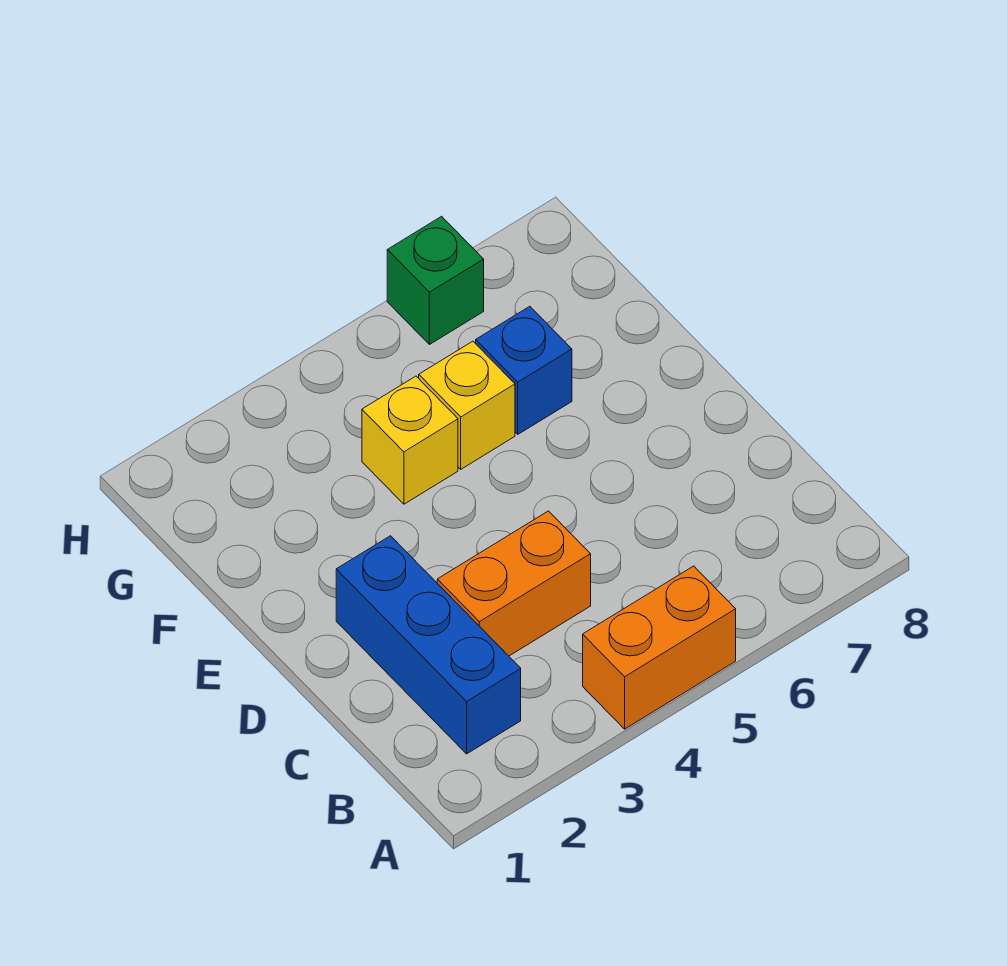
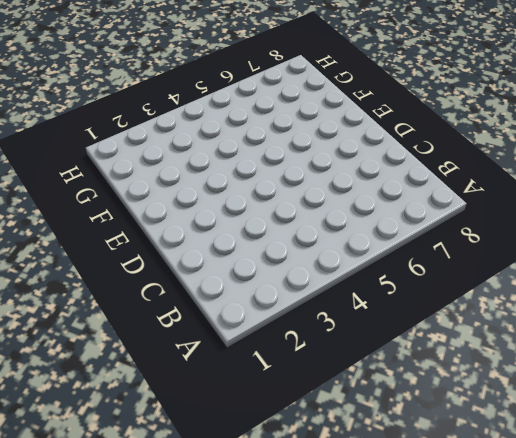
none -> orange brick A4:A5 level 1
none -> blue brick B2:D2 level 1

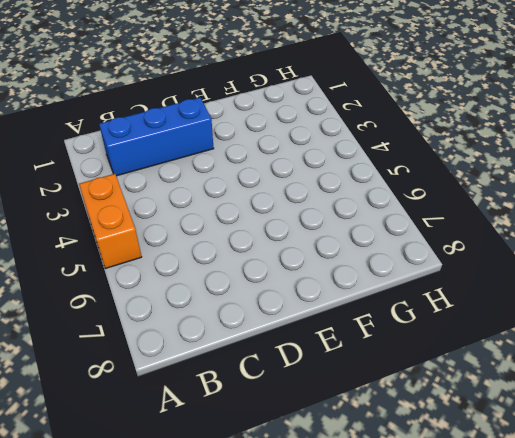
none -> orange brick C3:C4 level 1
none -> yellow brick F4 level 1

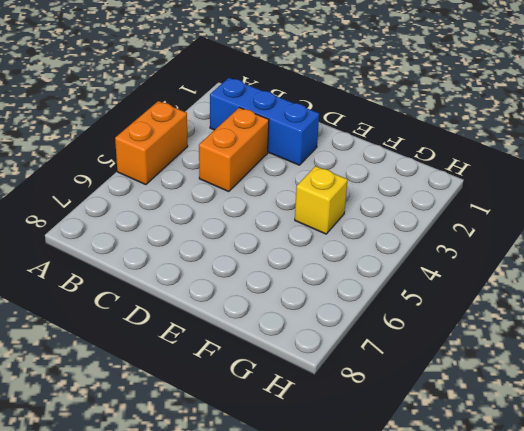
none -> yellow brick F5 level 1
none -> blue brick F6 level 1

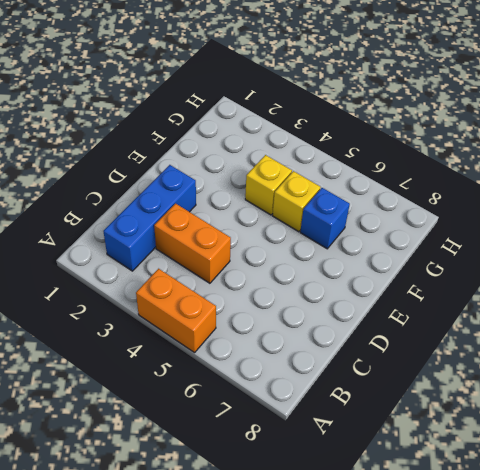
none -> green brick H6 level 1

